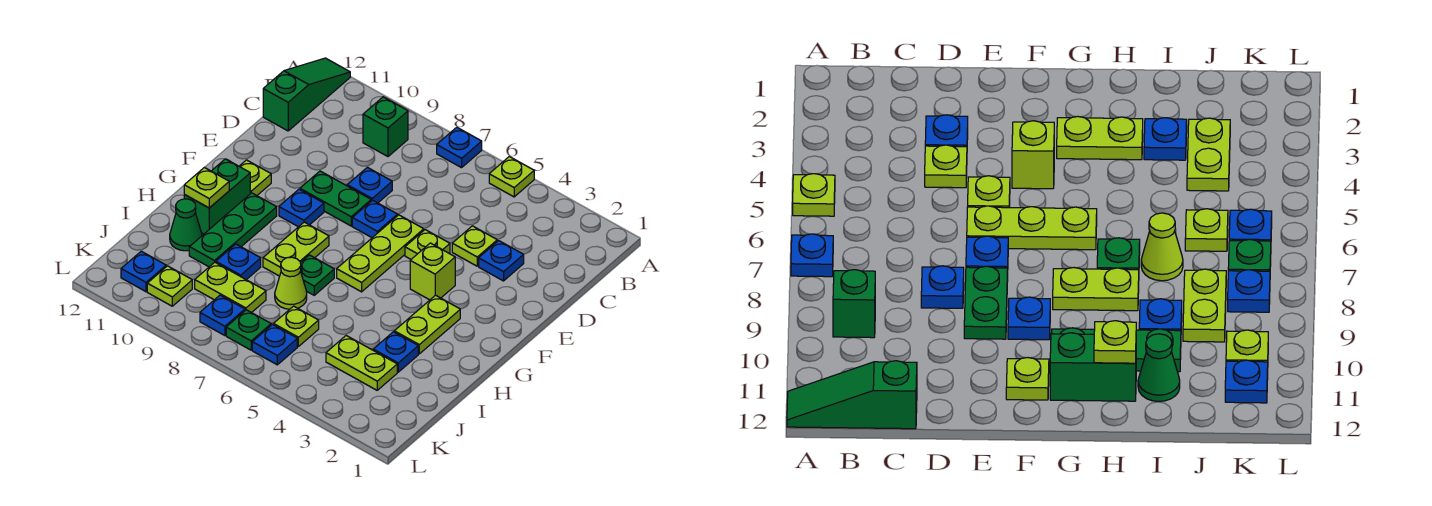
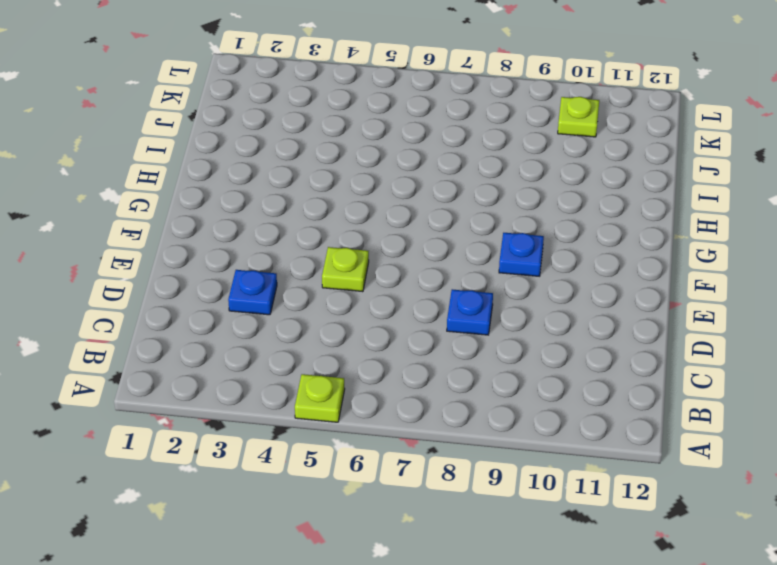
none -> blue plate A7 level 1
none -> green slope A12:C12 level 1 top C
none -> green brick B9 level 1
none -> lime plate D4 level 1

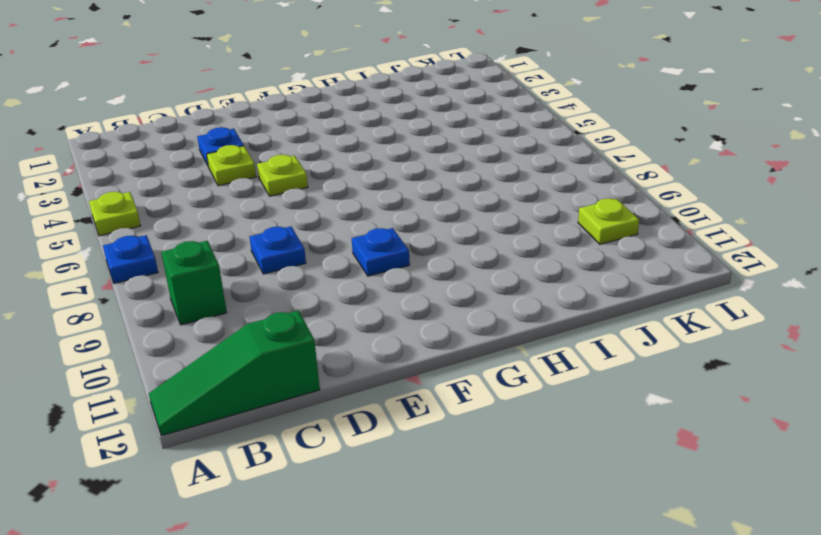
none -> lime plate E6:G6 level 1
none -> blue plate E7 level 1
none -> green plate E8:E9 level 1
none -> lime brick F4 level 1

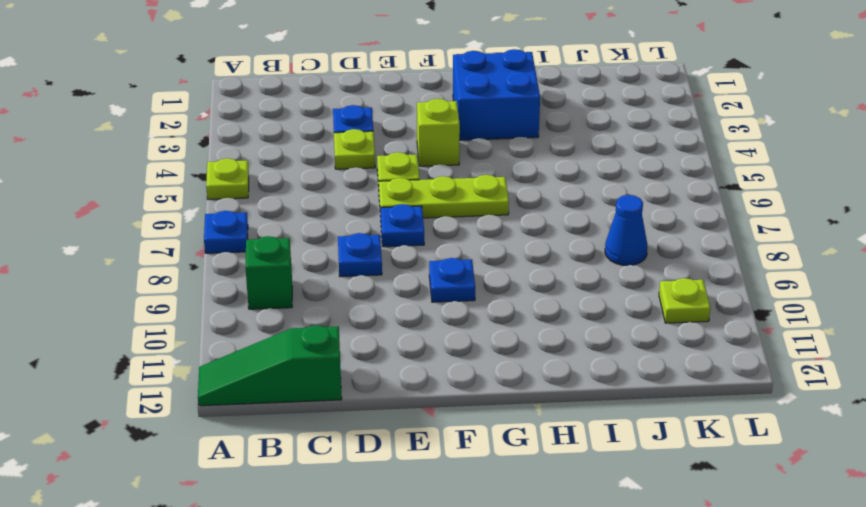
blue brick G2:H3 level 1 -> lime plate G3:H3 level 1
blue cone J8 level 1 -> lime plate J8:J9 level 1
none -> green plate E8:E9 level 1
none -> lime plate F11 level 1
none -> lime plate G8:H8 level 1
none -> green plate G10:I10 level 1

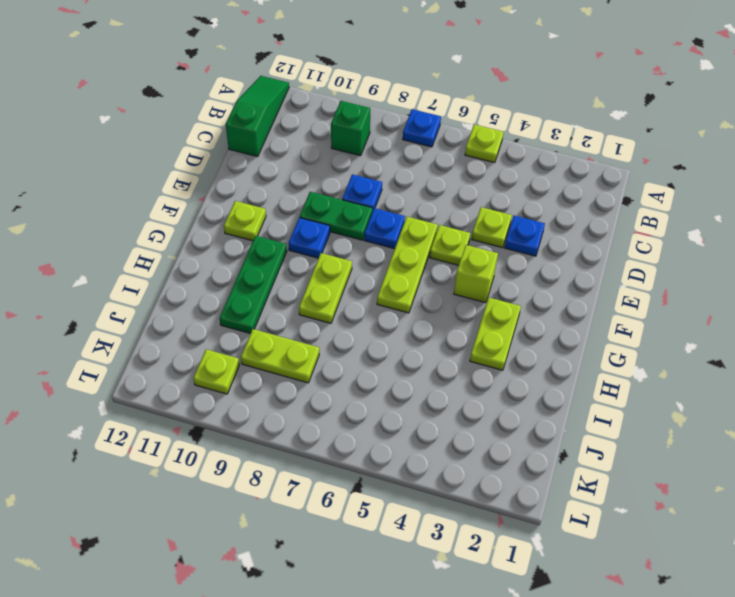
none -> green brick G11:H11 level 1
none -> green plate H7 level 1
none -> blue plate I3 level 1
none -> lime cone I7 level 1

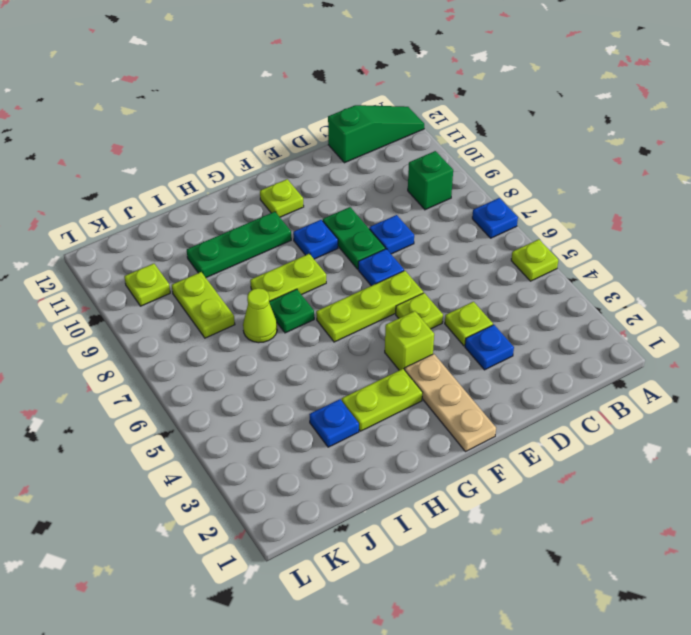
tan plate F1:F3 level 1 -> none
none -> green brick G11:H11 level 1
none -> blue plate I9 level 1
none -> green cone I11 level 1
none -> lime plate J3:J4 level 1

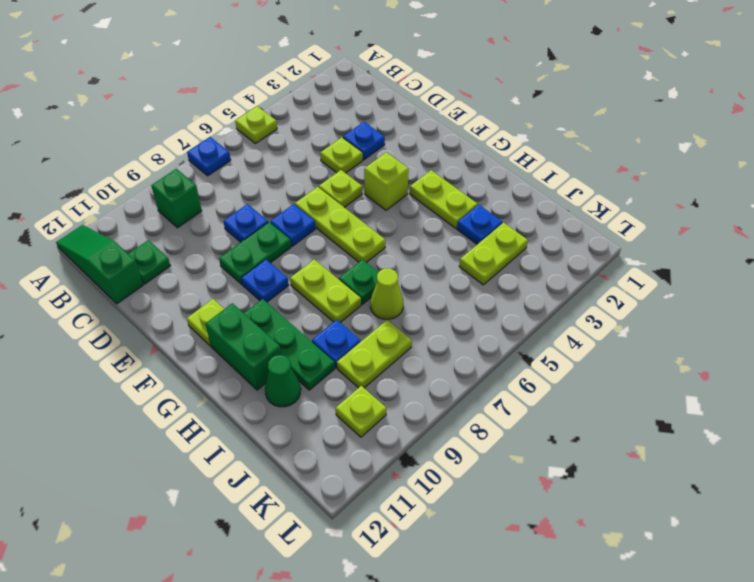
green plate C11 level 1 -> green plate K7 level 1
none -> lime plate J6 level 1
none -> blue plate K6 level 1
none -> blue plate K8 level 1
none -> blue plate K11 level 1

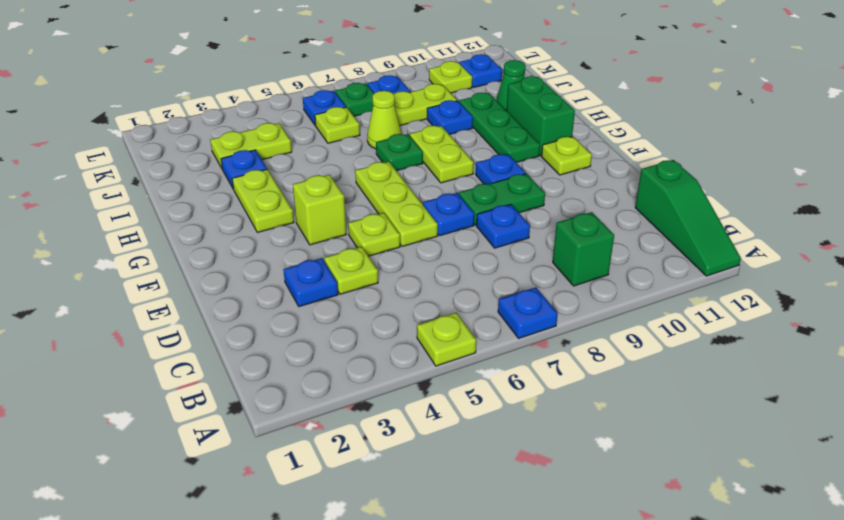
none -> lime plate H11 level 2

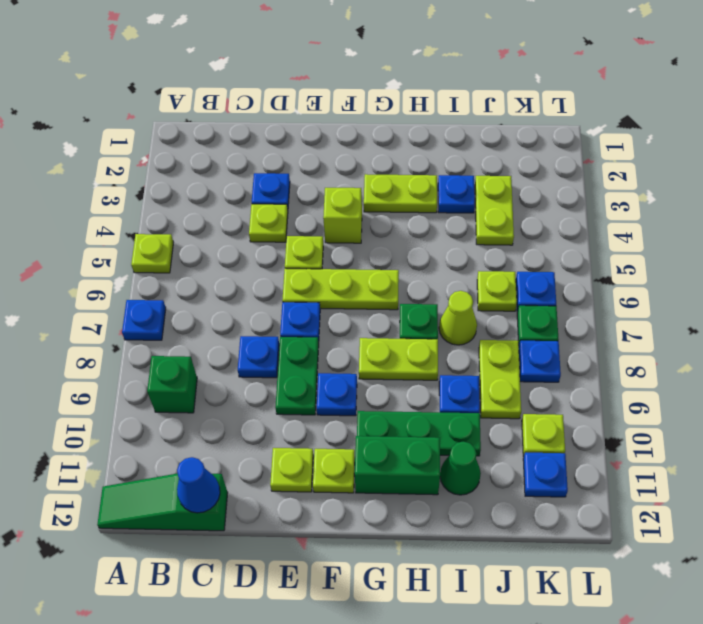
blue cone C12 level 2 -> none
lime plate E11 level 1 -> lime plate H11 level 2

